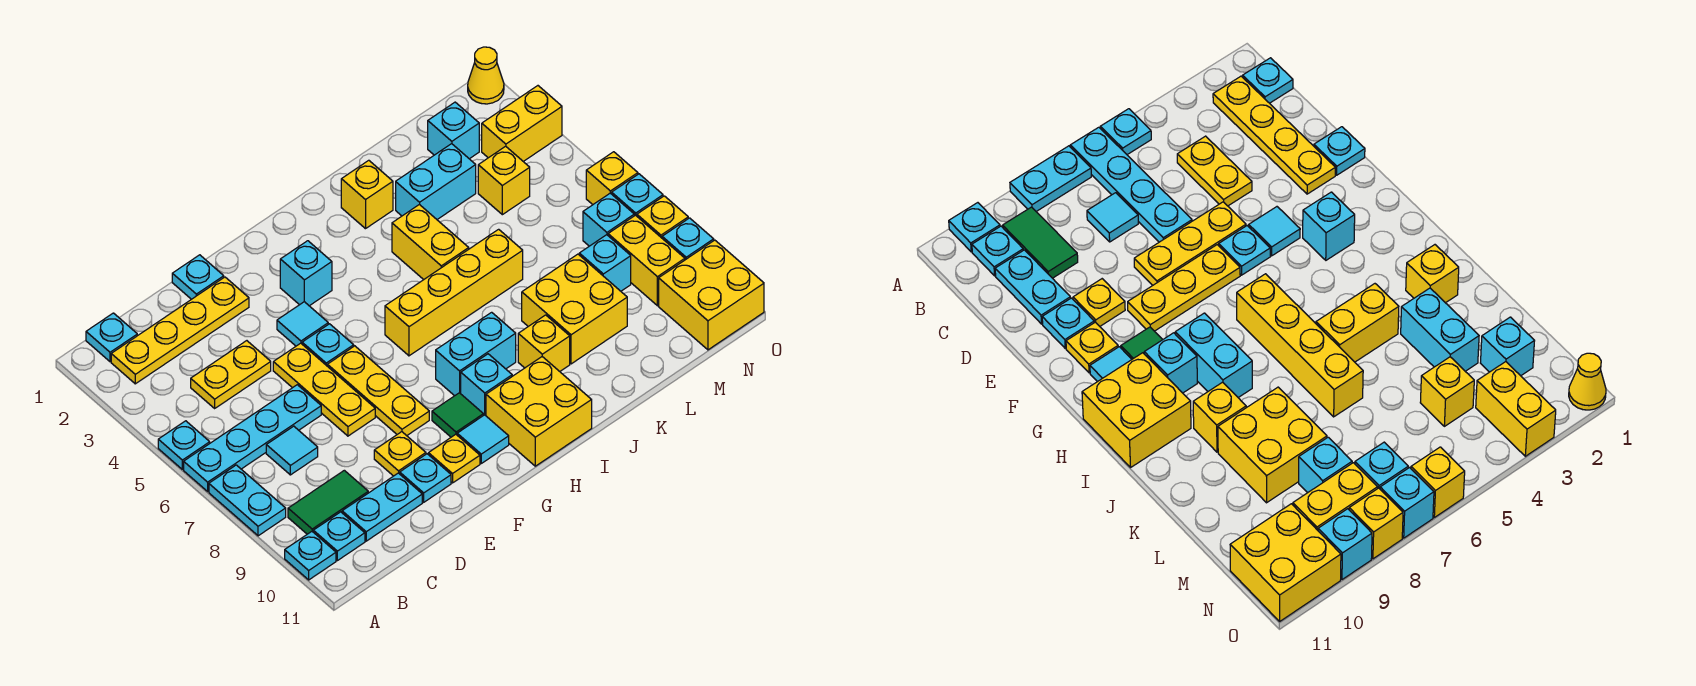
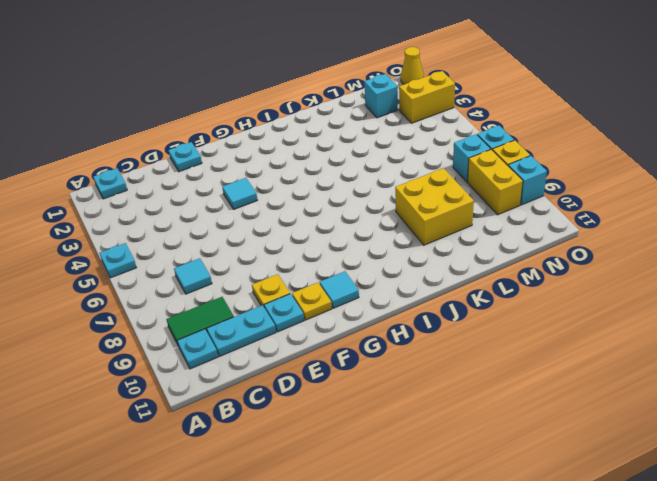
none -> cyan plate A6:D6 level 1
none -> cyan plate A7:A8 level 1
none -> cyan plate A10 level 1
none -> yellow plate B2:E2 level 1

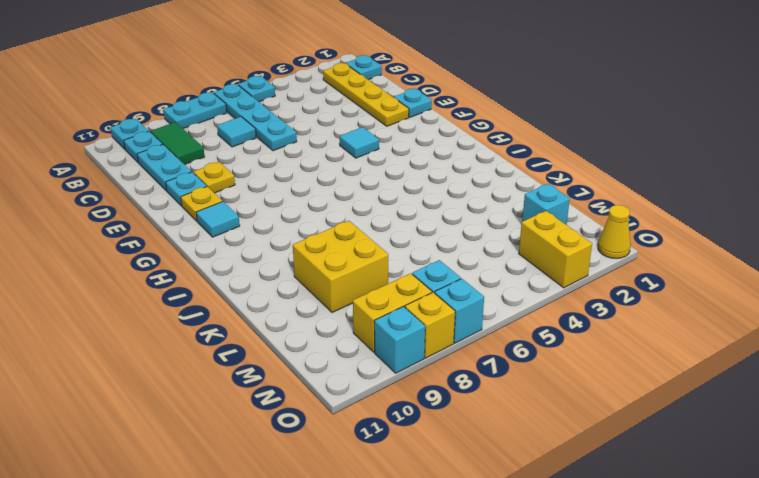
none -> yellow plate C4:D4 level 1
none -> yellow plate E5:E7 level 1
none -> cyan plate F5 level 1
none -> yellow plate F6:F8 level 1

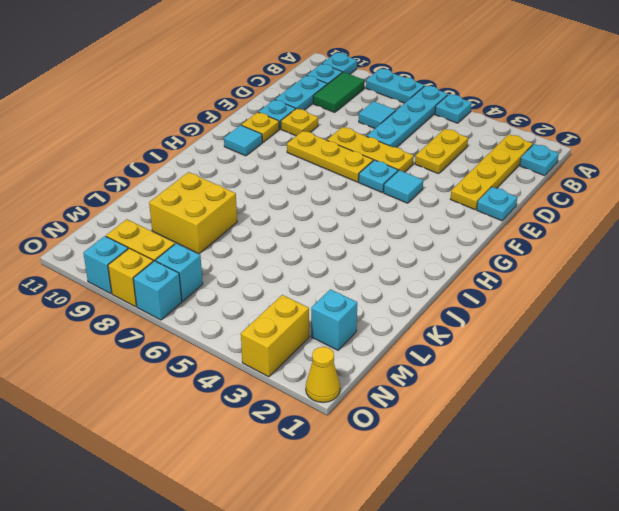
none -> cyan brick G3 level 1
none -> green tile G9 level 1
none -> yellow brick H6:K6 level 1
none -> cyan brick H8:I8 level 1

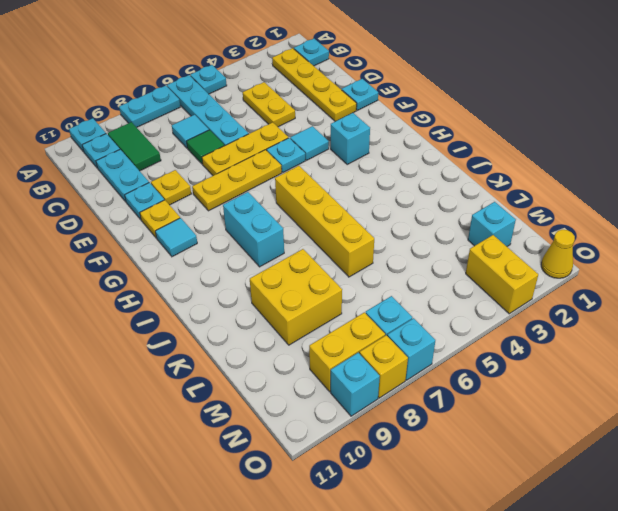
green tile D7 level 1 -> green tile G9 level 1
none -> cyan brick H9 level 1
none -> yellow brick H10:I11 level 1
none -> yellow brick J2 level 1
none -> yellow brick J4:J5 level 1

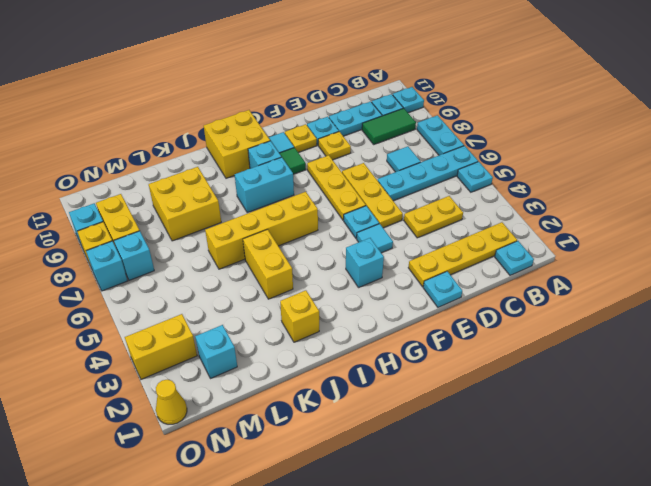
none -> yellow brick J9 level 1
none -> cyan brick K3:L3 level 1
none -> yellow brick M4 level 1
none -> cyan brick M8 level 1

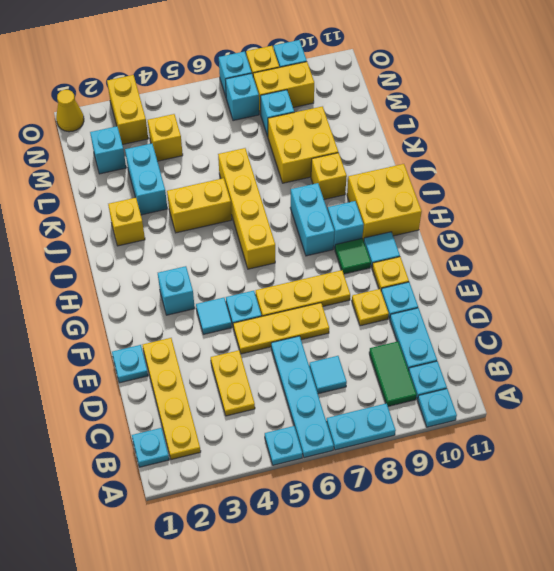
none -> yellow brick N10:O11 level 1
none -> yellow brick O6 level 1

